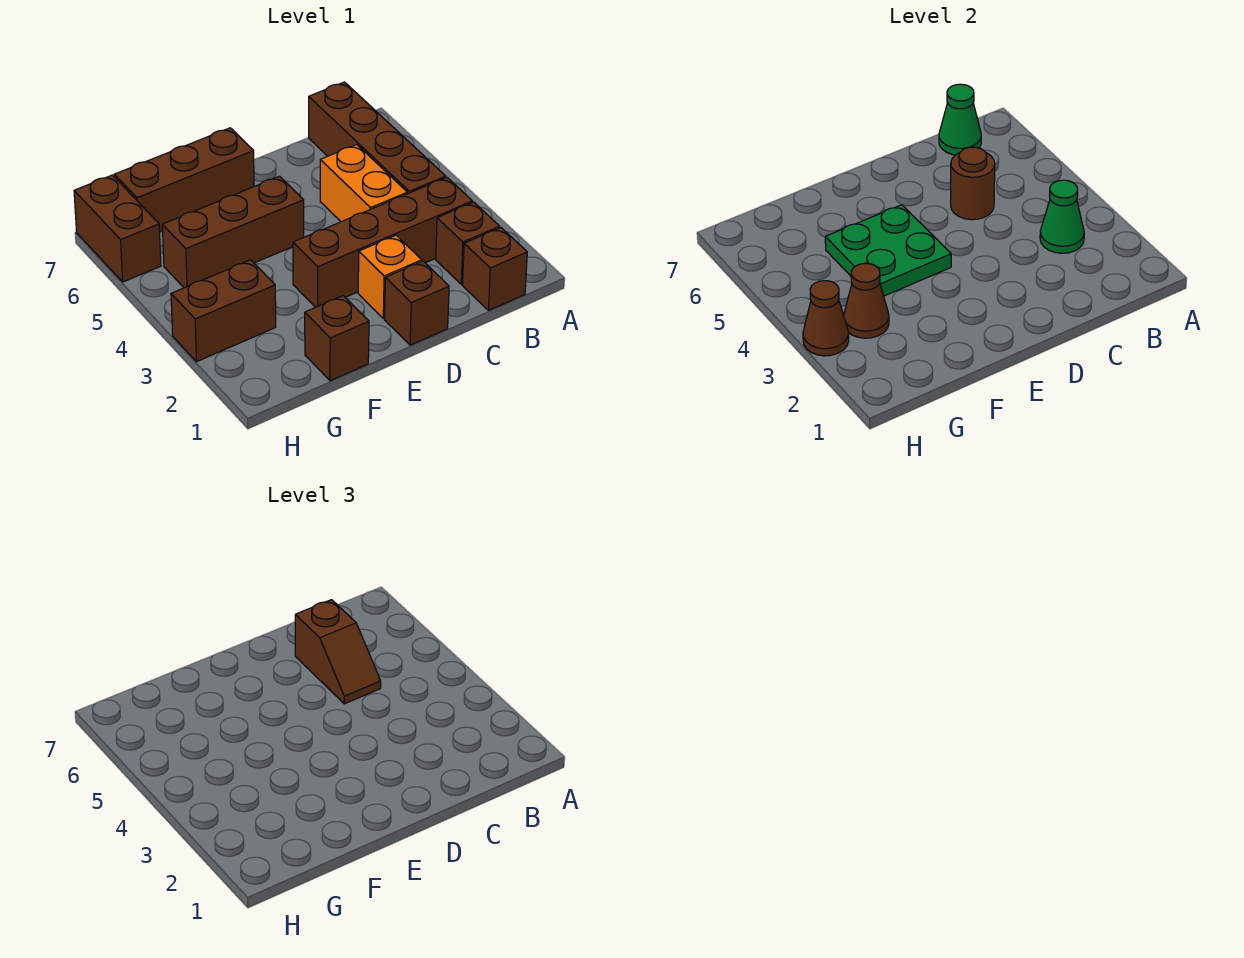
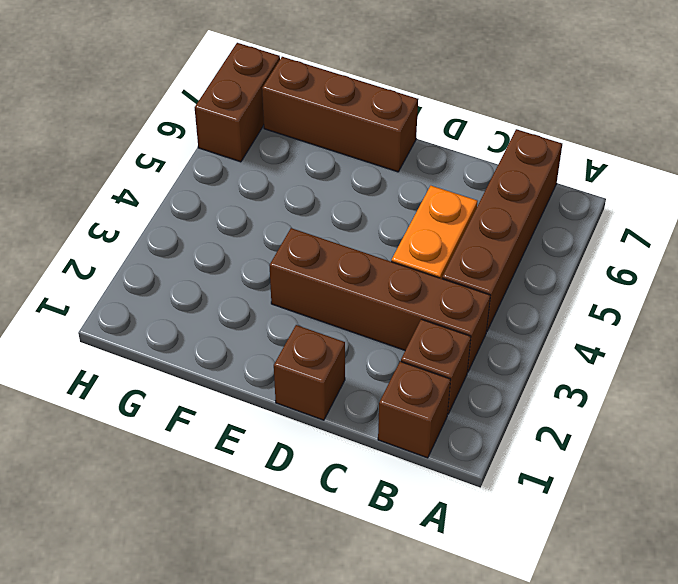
none -> orange brick D2 level 1
none -> brown brick E5:G5 level 1
none -> brown brick F1 level 1

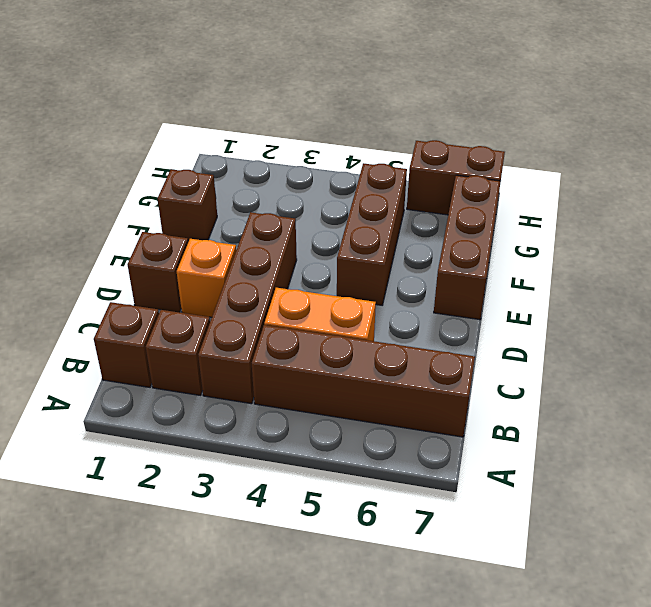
none -> brown brick G3:H3 level 1
none -> green cone B3 level 2
none -> green cone B7 level 2

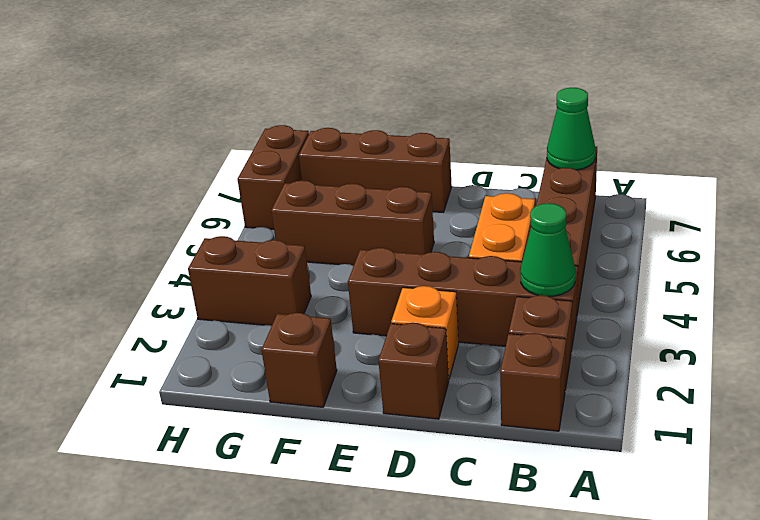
none -> brown round brick C5 level 2
none -> green plate E4:F5 level 2
none -> brown cone G3 level 2

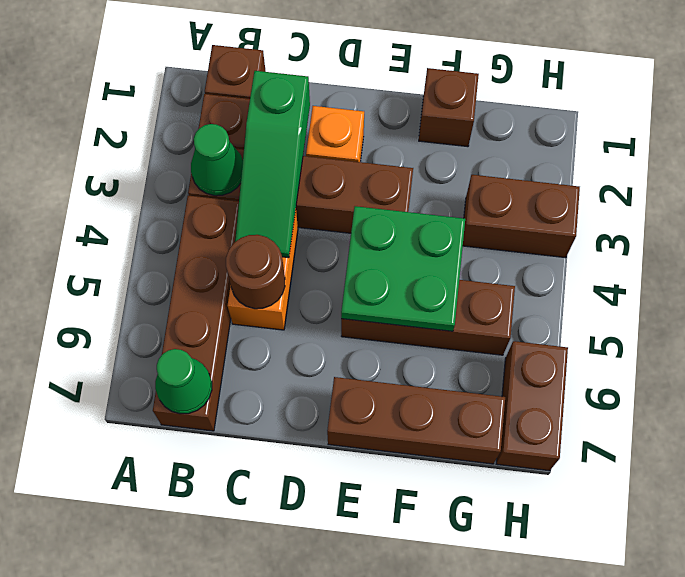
green slope C2:C4 level 2 top 2 -> none
none -> brown brick D1 level 1
none -> brown cone G3 level 2
none -> brown cone H3 level 2

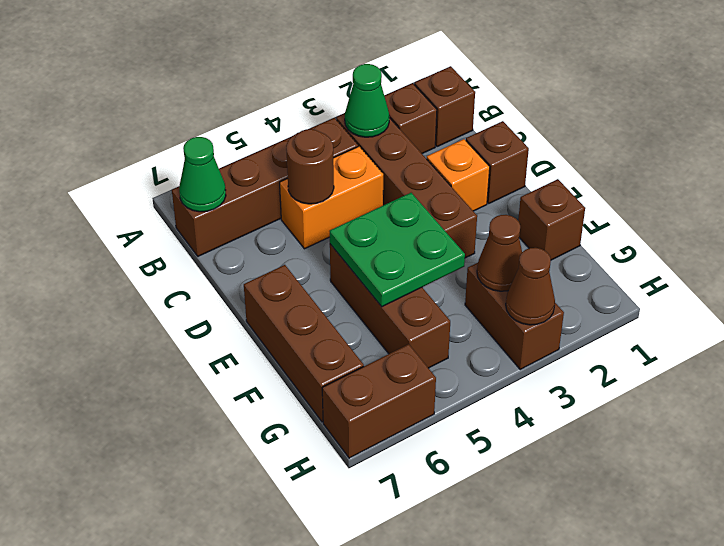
none -> brown slope C5:C6 level 3 top 6

